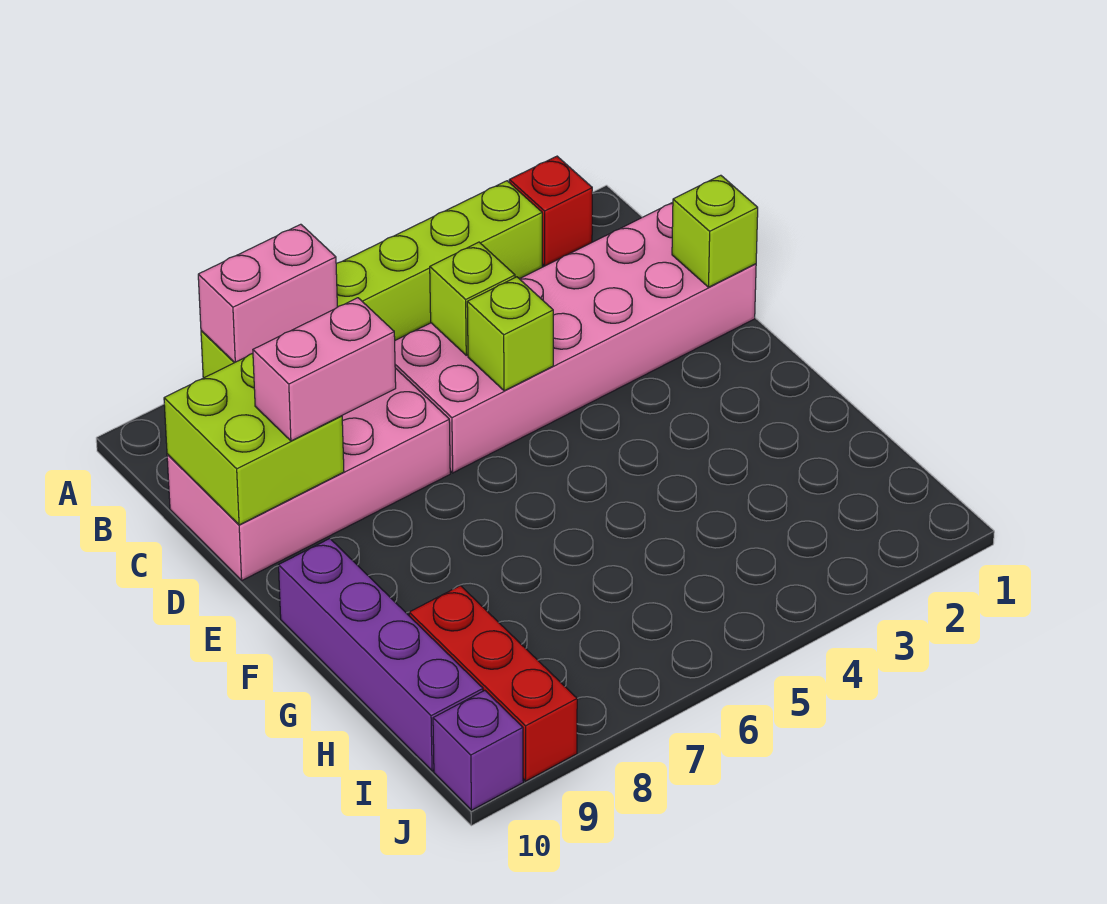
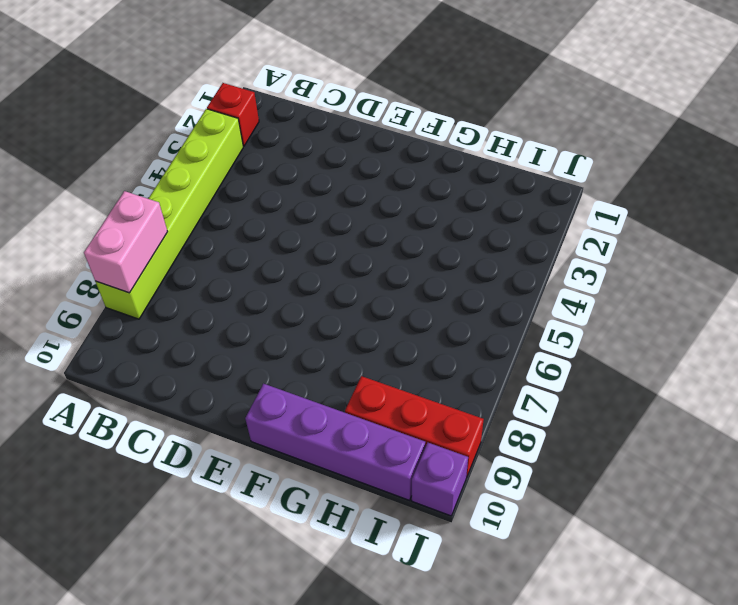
none -> pink brick C1:D6 level 1
none -> pink brick C7:D10 level 1
none -> lime brick C5 level 2

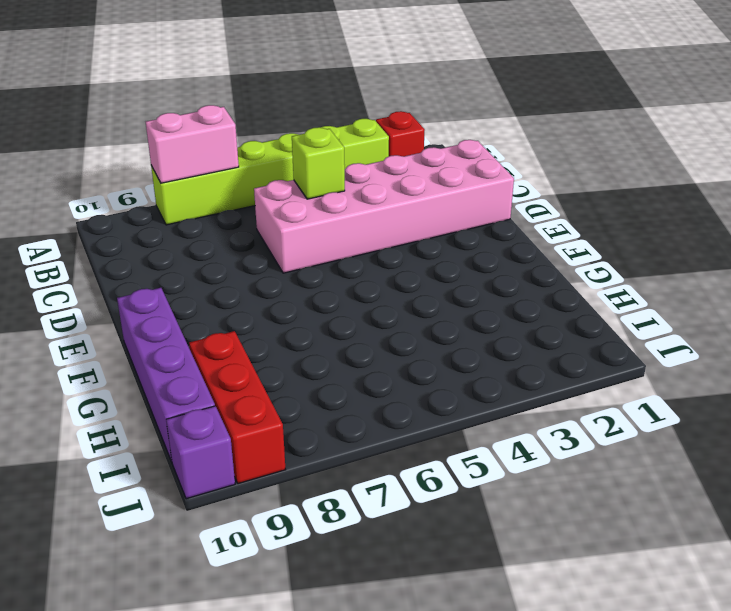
none -> pink brick C7:D10 level 1
none -> lime brick C9:D10 level 2
none -> lime brick D1 level 2

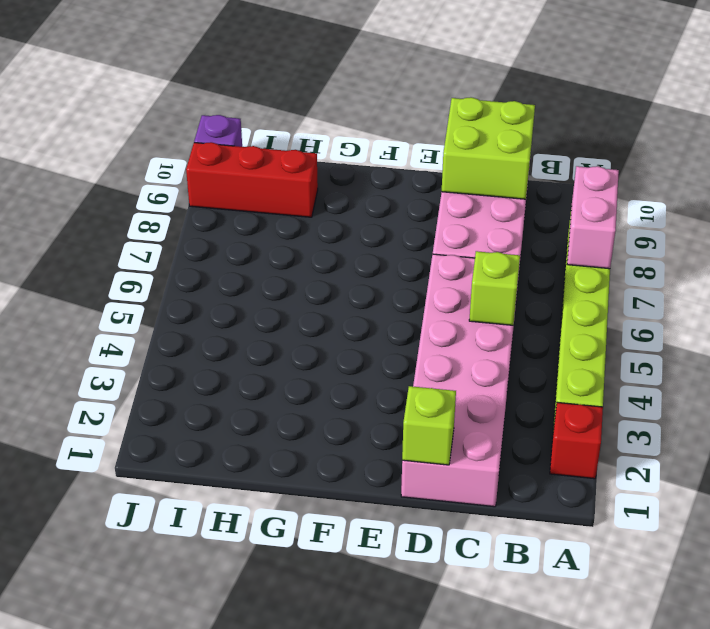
none -> purple brick F10:I10 level 1
none -> lime brick D5 level 2
none -> pink brick D8:D9 level 3

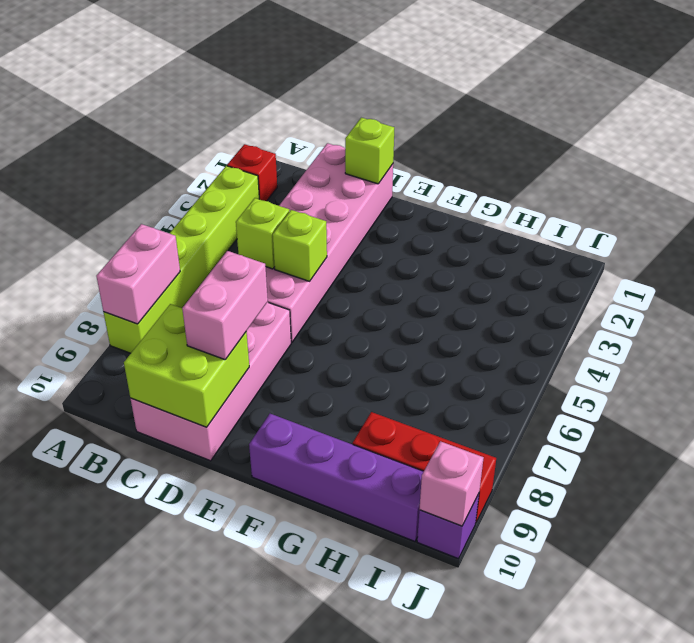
pink brick J10 level 2 -> none

